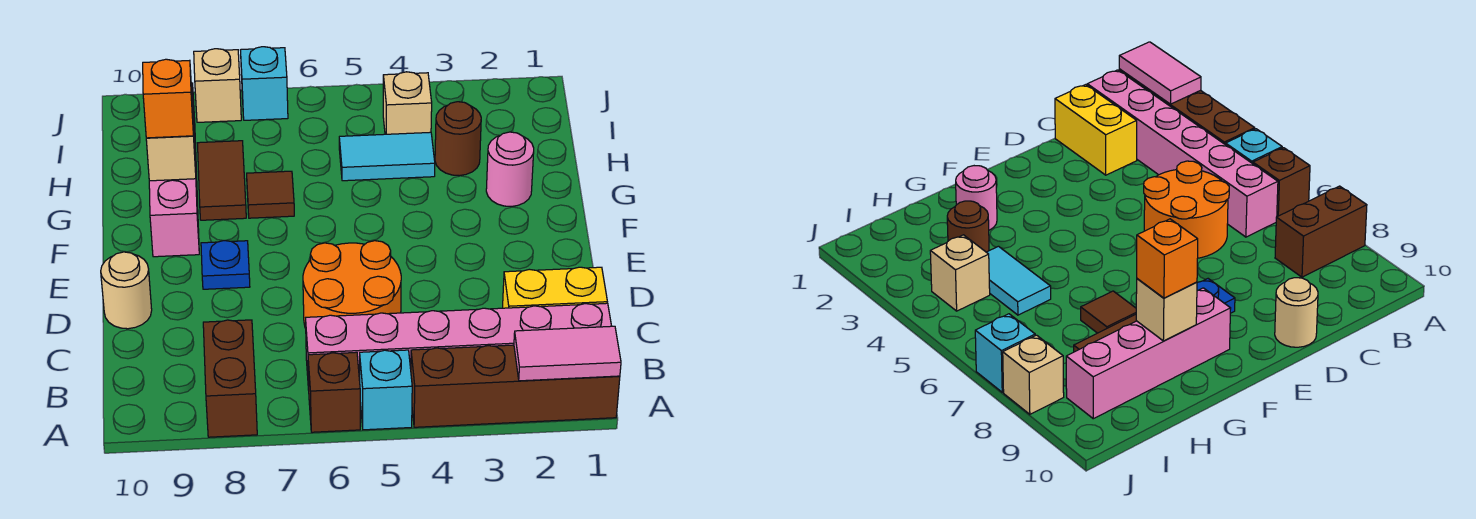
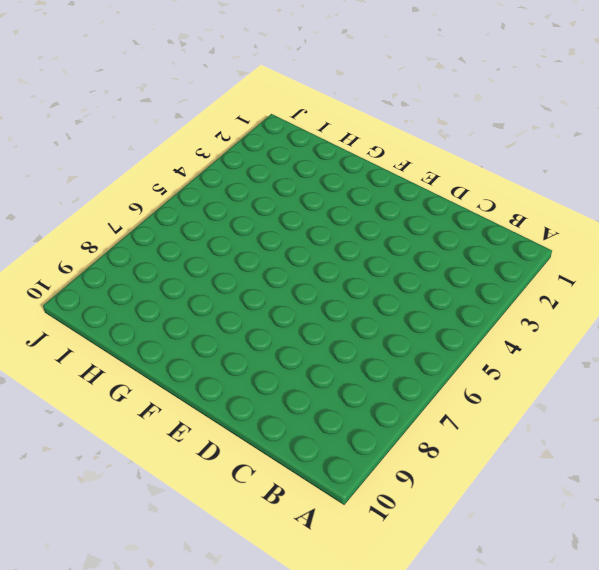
none -> brown brick A1:A4 level 1
none -> cyan brick A5 level 1
none -> brown brick A6 level 1

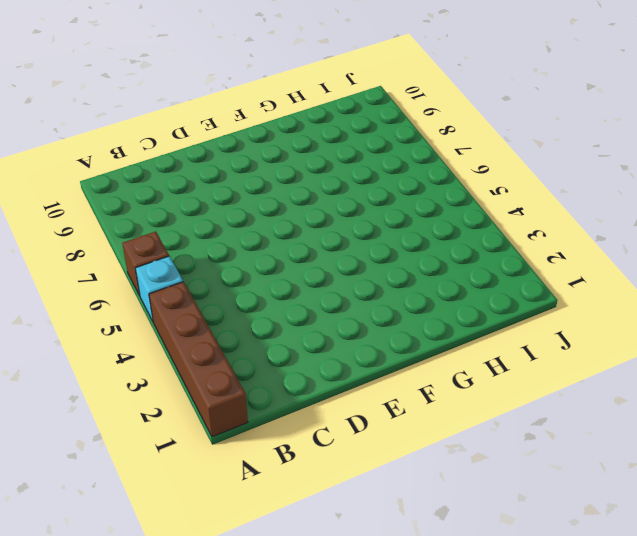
none -> brown brick A8:B8 level 1
none -> pink brick B1:B6 level 1
none -> yellow brick C1:C2 level 1

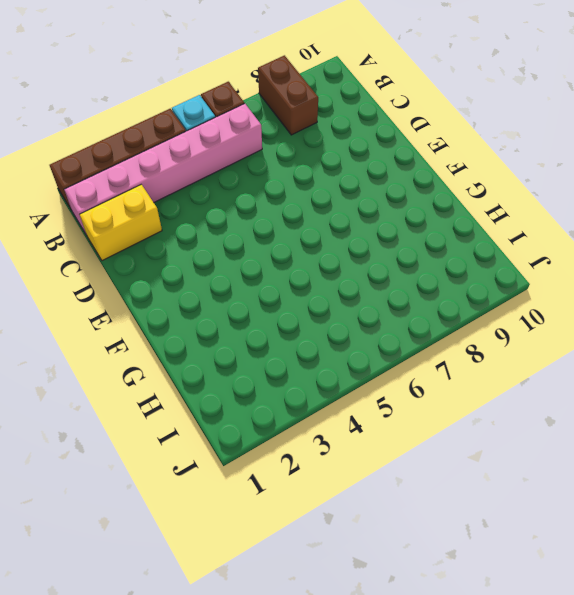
none -> orange round brick C5:D6 level 1
none -> tan round brick D10 level 1
none -> blue plate E8 level 1

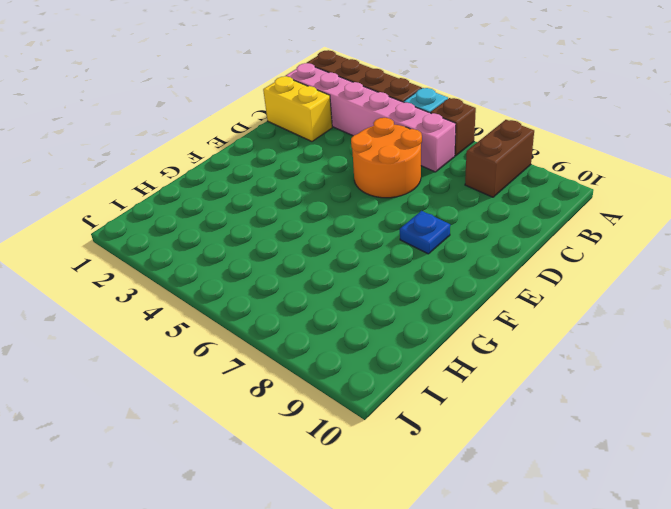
none -> tan round brick D10 level 1
none -> pink brick F9:I9 level 1
none -> pink round brick G2 level 1

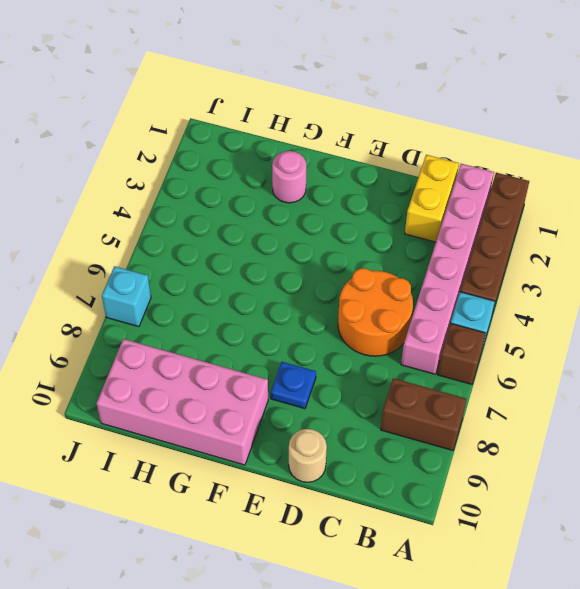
pink brick F9:I10 level 1 -> pink brick F9:I9 level 1
none -> brown tile G7 level 1
none -> brown tile G8:H8 level 1
none -> brown round brick H3 level 1

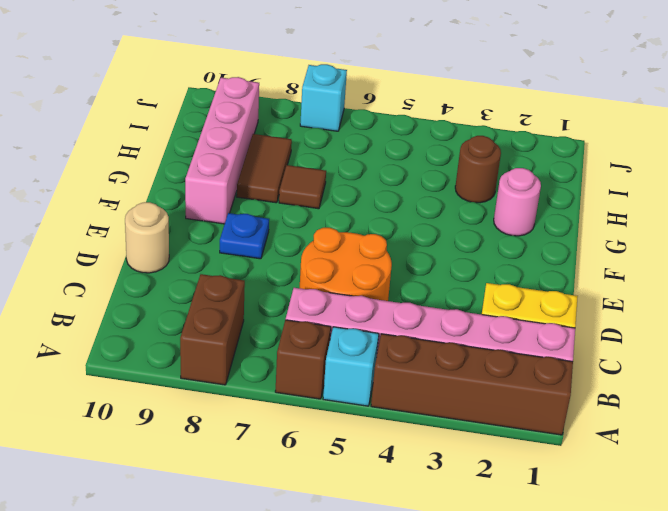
none -> cyan tile H4:H5 level 1
none -> tan brick I4 level 1
none -> tan brick J8 level 1

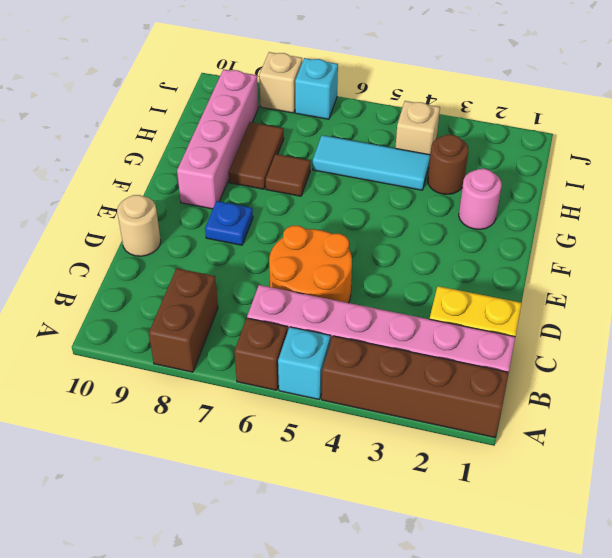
cyan tile H4:H6 level 1 -> cyan tile H4:H5 level 1
none -> pink tile A1:A2 level 2
none -> tan brick G9 level 2
none -> orange brick G9 level 3

